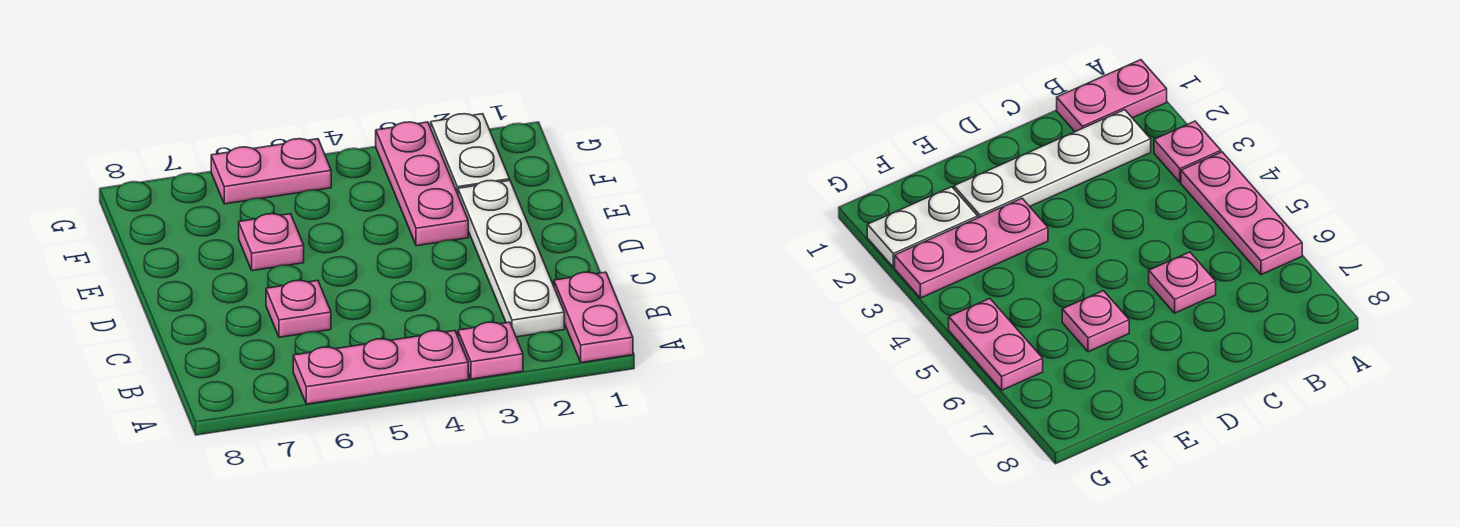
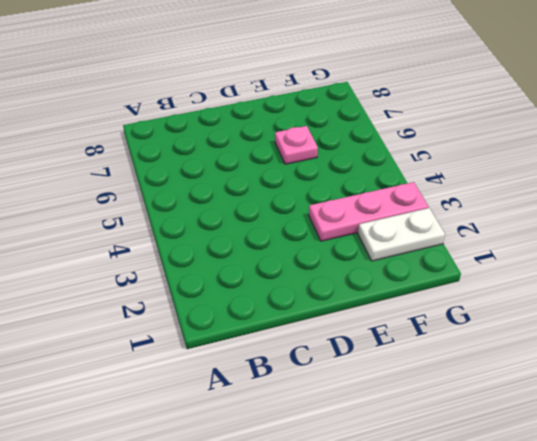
none -> pink plate A1:B1 level 1
none -> pink plate A3 level 1

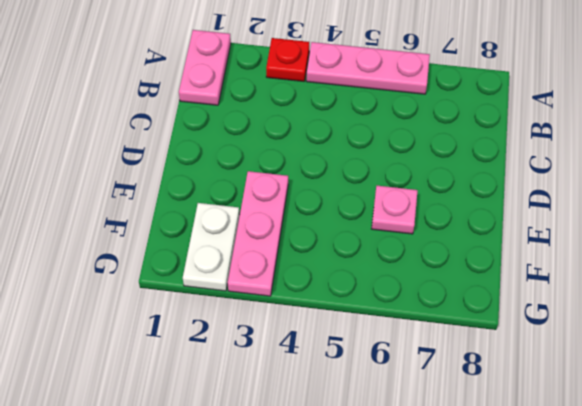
red plate A3 level 1 -> pink plate A3 level 1
none -> white plate B2:E2 level 1
none -> pink plate C6 level 1

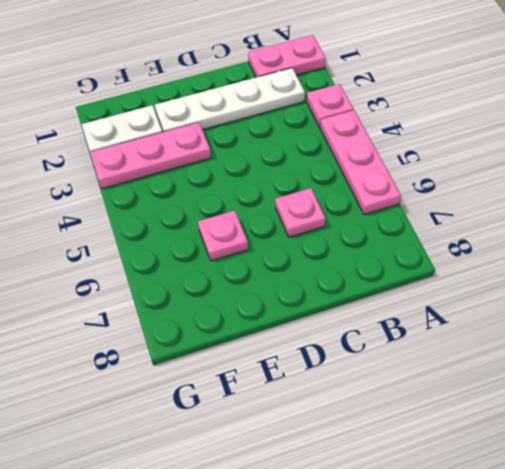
none -> pink plate G5:G6 level 1

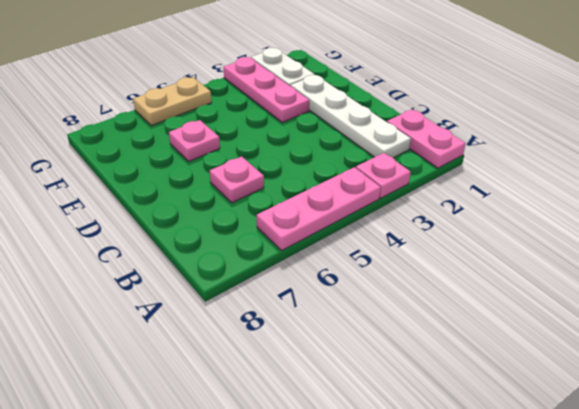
tan plate G5:G6 level 1 -> pink plate G5:G6 level 1

